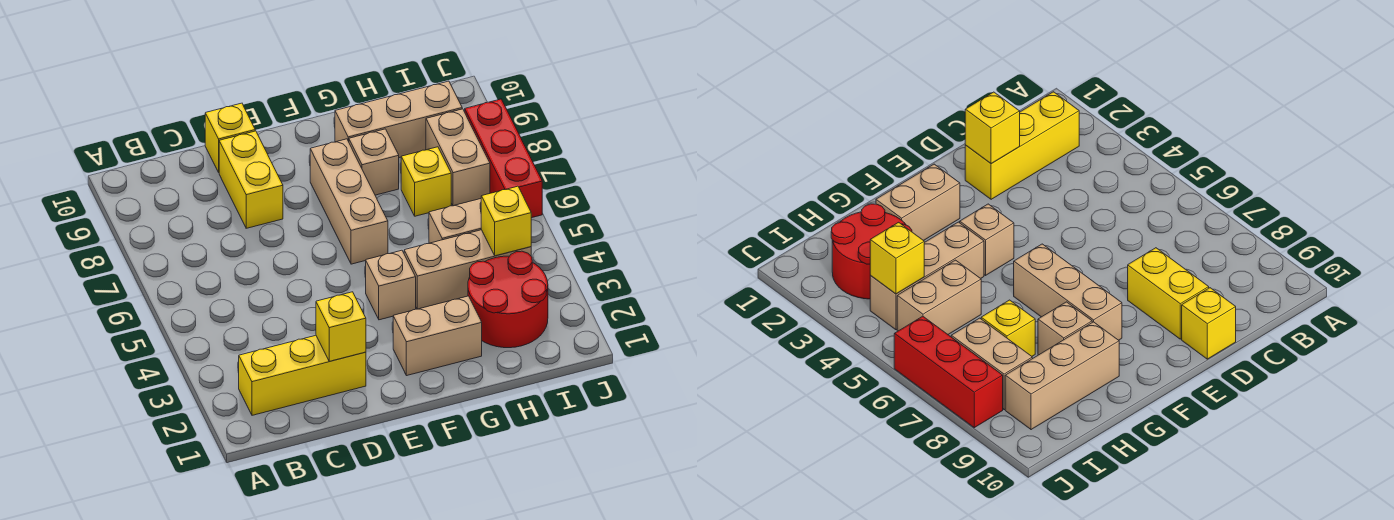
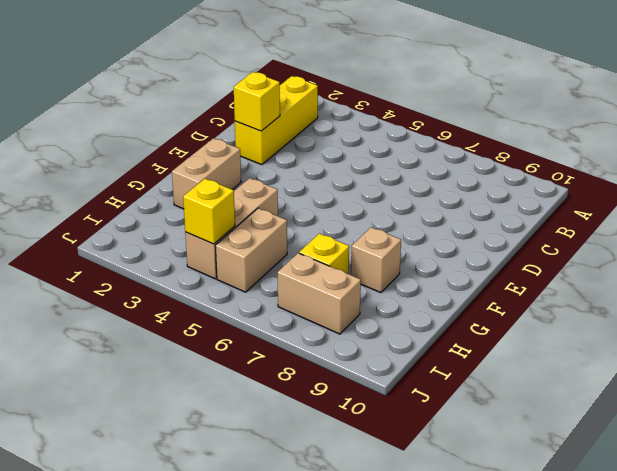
none -> yellow brick D8:D9 level 1
none -> yellow brick D10 level 1
none -> tan brick F4 level 1

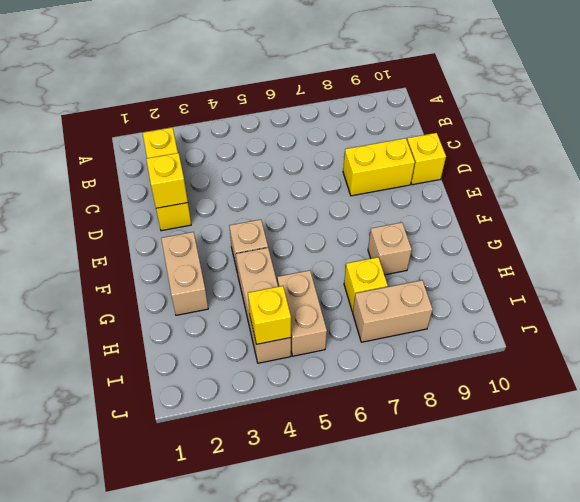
none -> tan brick F6:F8 level 1
none -> tan brick G9:I9 level 1
none -> red round brick H2:I3 level 1

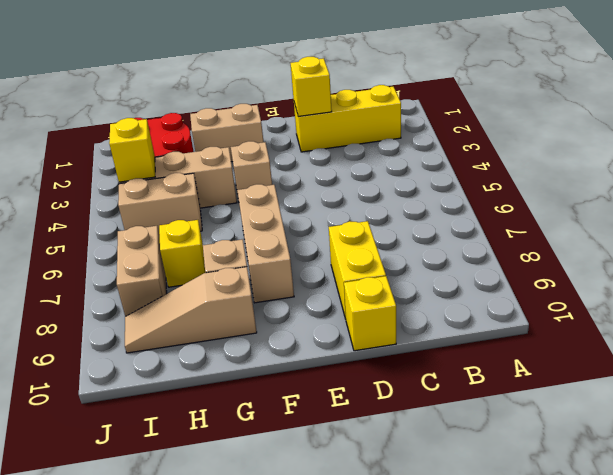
tan slope G9:I9 level 1 top G -> tan brick G9:I9 level 1
none -> red brick J6:J8 level 1

